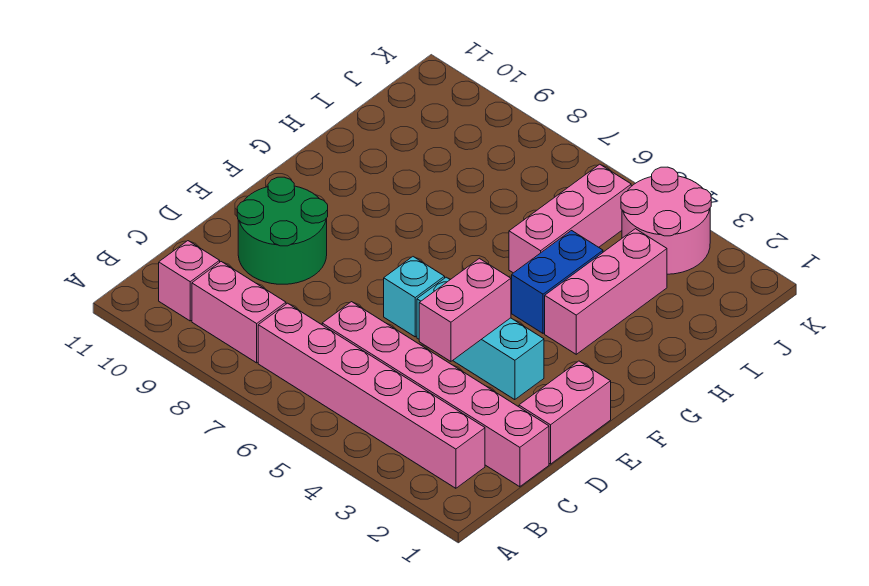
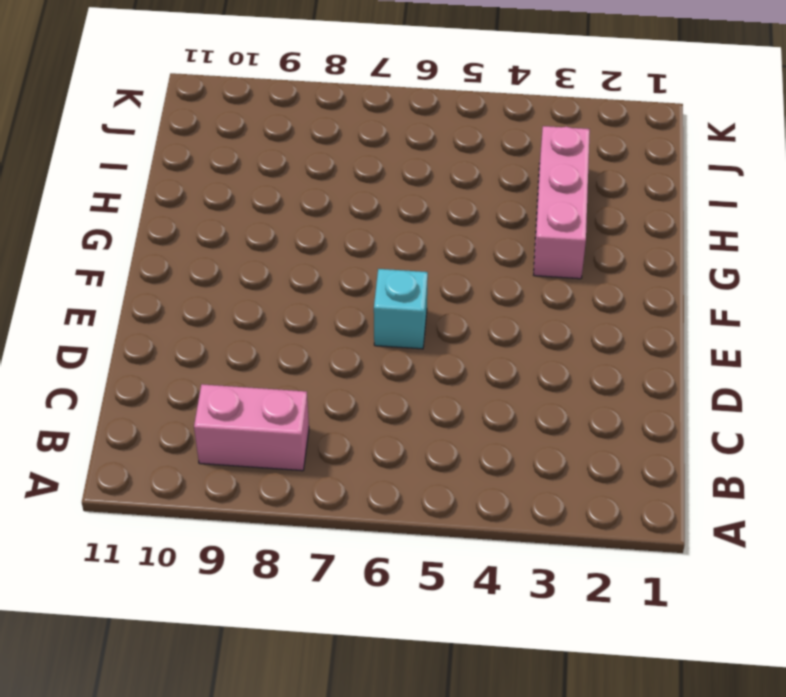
none -> pink brick B2:B7 level 1
none -> pink brick B10 level 1
none -> pink brick C1:C6 level 1

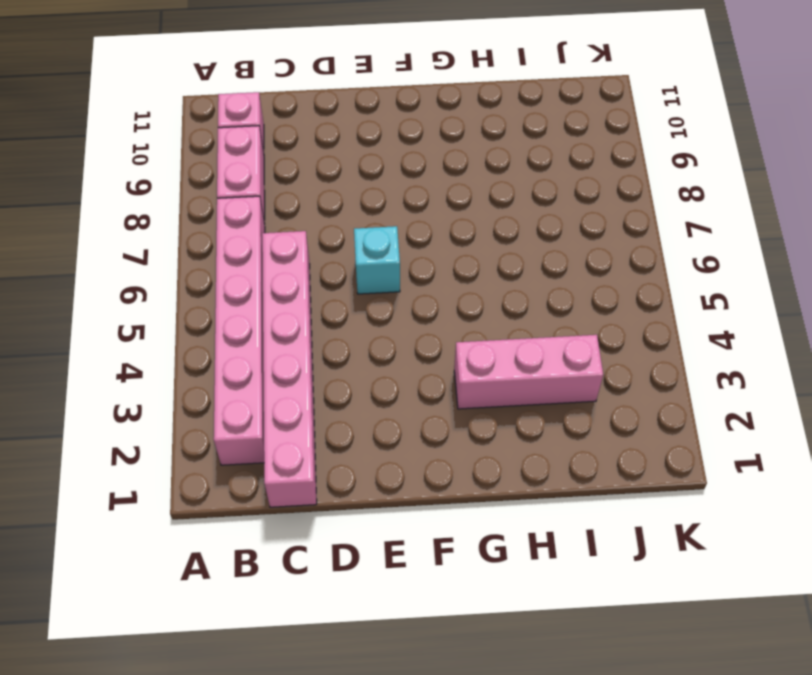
none -> pink brick D1:E1 level 1
none -> green round brick D9:E10 level 1
none -> cyan brick E3:E5 level 1

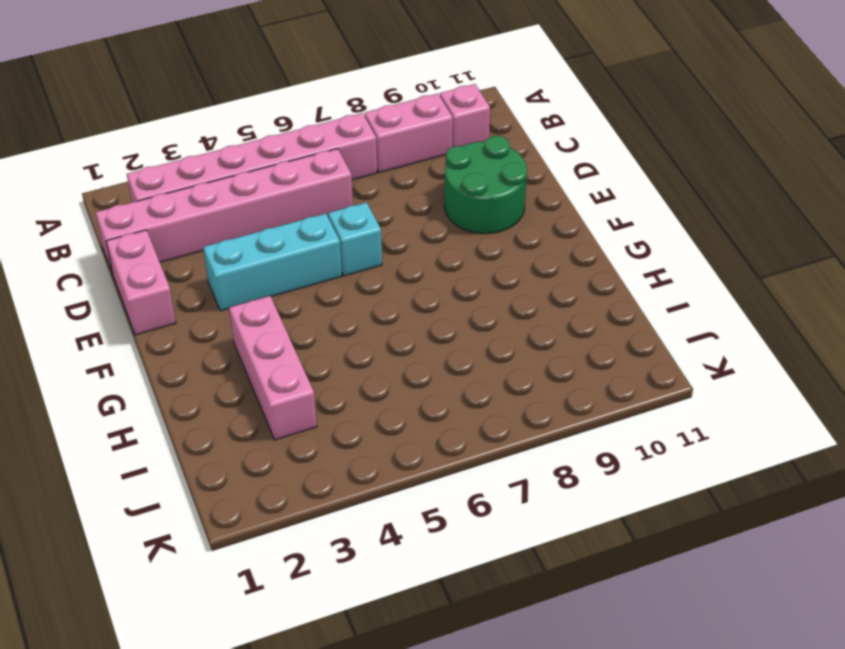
none -> blue brick G4:H4 level 1
none -> pink brick H5:J5 level 1
none -> pink round brick J3:K4 level 1

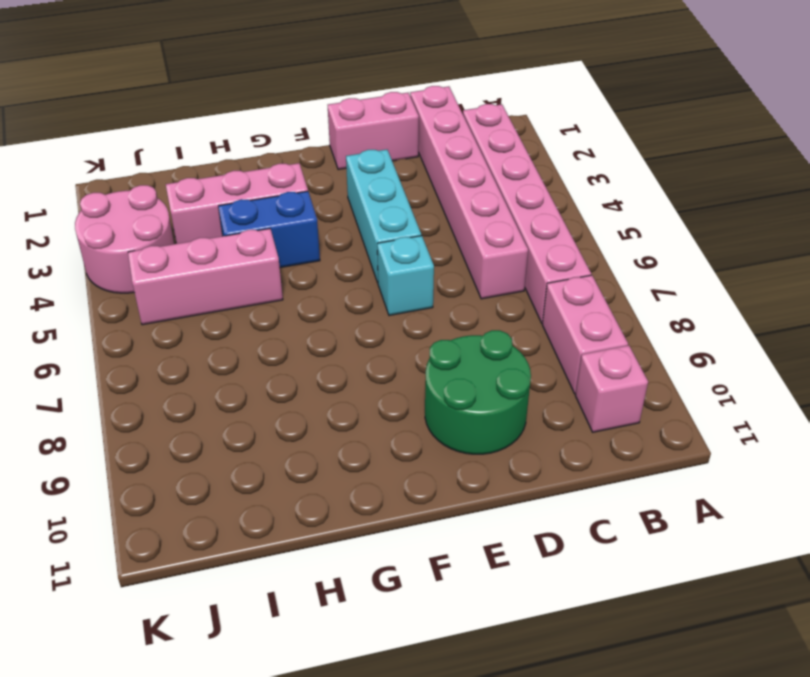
none -> pink brick D4:E4 level 2

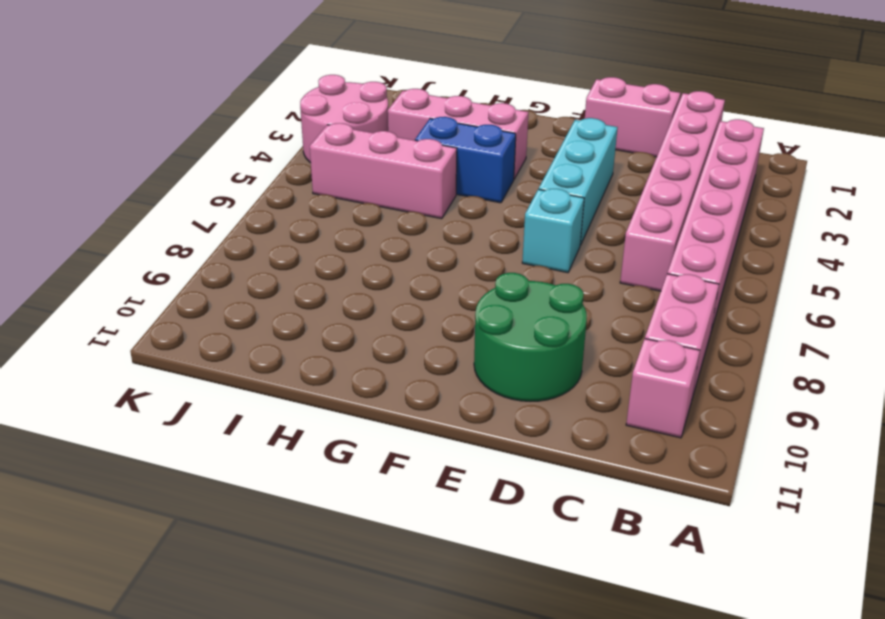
none -> pink brick D4:E4 level 2

